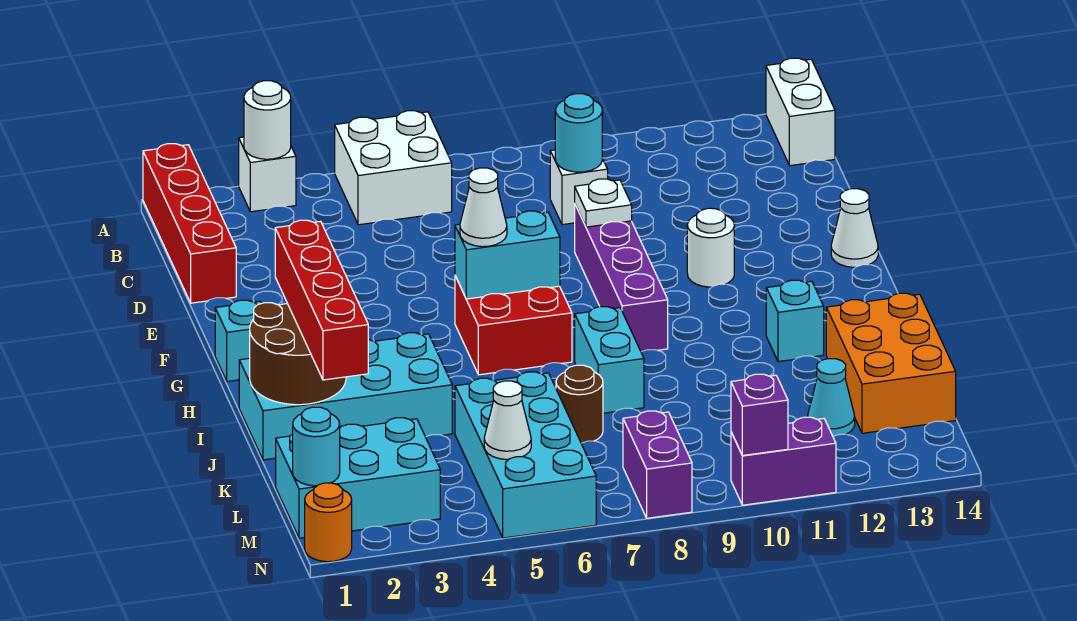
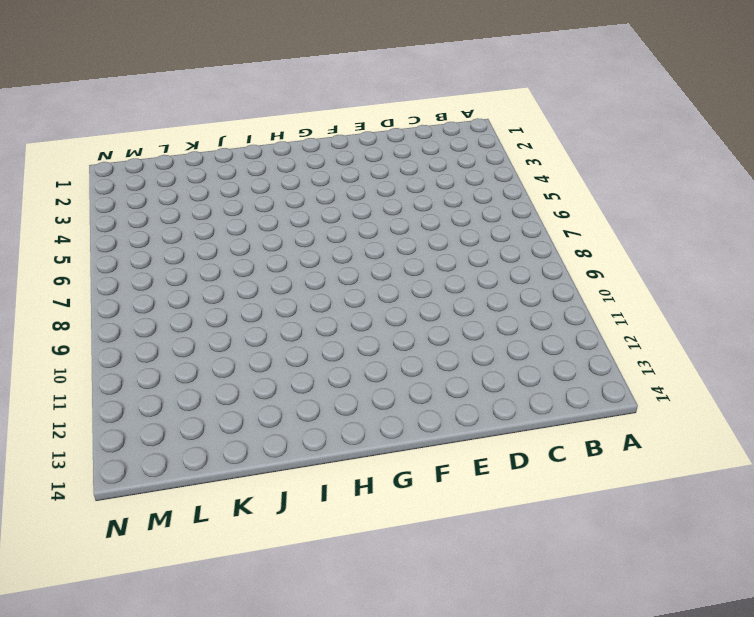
none -> red brick A1:D1 level 1
none -> white brick A3 level 1
none -> white brick A5:B6 level 1
none -> white brick A14:B14 level 1

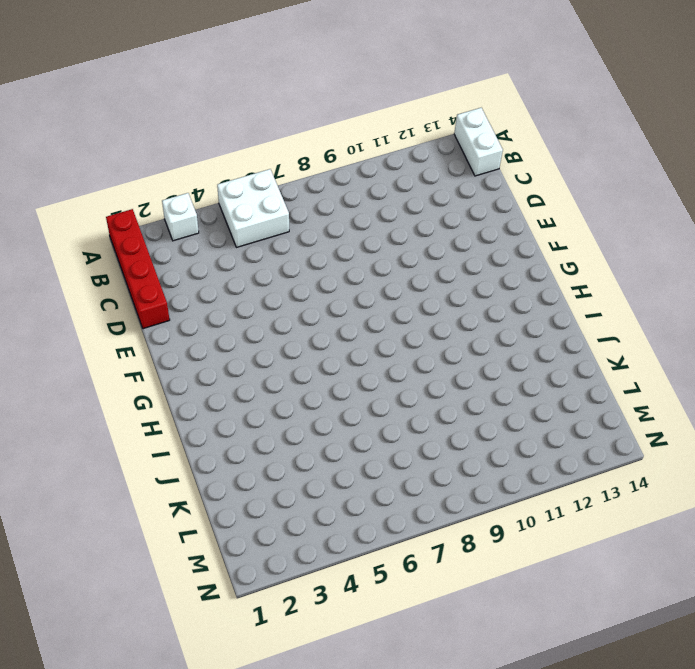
none -> white brick C9 level 1
none -> purple brick E9:H9 level 1
none -> white round brick F11 level 1
none -> white cone F14 level 1

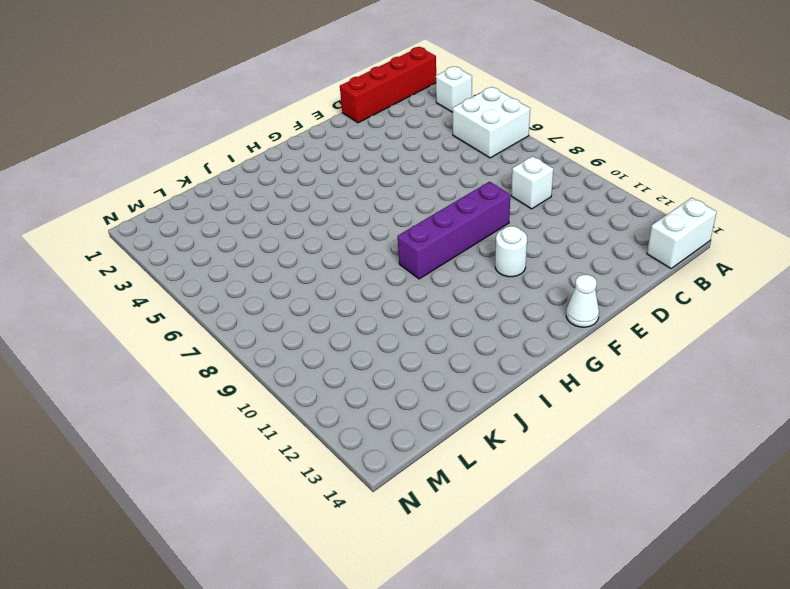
none -> cyan brick G1 level 1
none -> red brick G6:H7 level 1
none -> cyan brick I1:J4 level 1
none -> cyan brick I8:J8 level 1

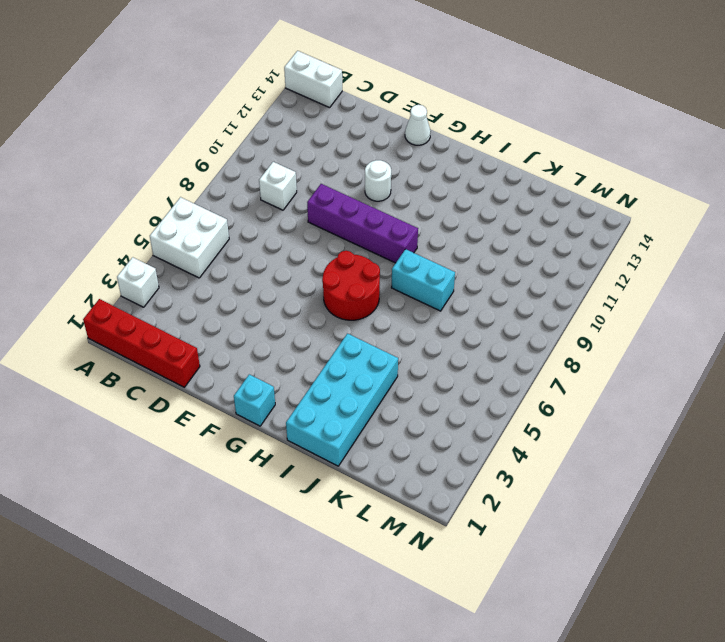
red round brick G6:H7 level 1 -> red brick G6:H7 level 1
none -> cyan brick I12 level 1
none -> orange brick J13:L14 level 1
none -> cyan brick K5:N6 level 1
none -> brown round brick K7 level 1

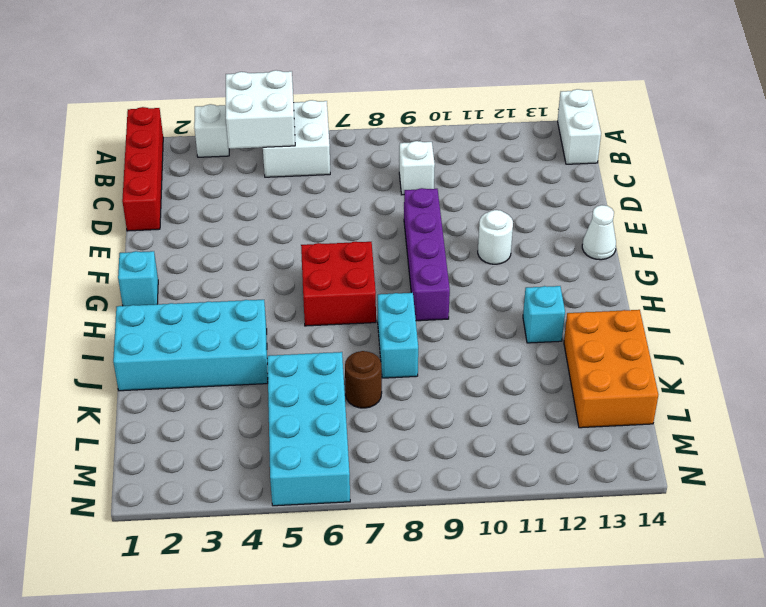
white brick A4:B5 level 2 -> none
none -> cyan brick L1:M3 level 1
none -> cyan cone L12 level 1
none -> purple brick M8:N8 level 1
none -> orange round brick N1 level 1

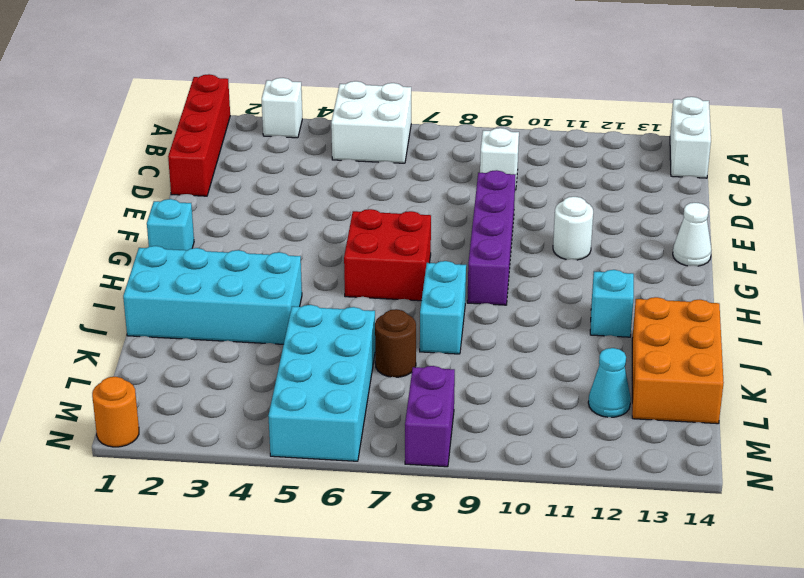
none -> cyan brick L1:M3 level 1
none -> purple brick N10:N11 level 1
none -> white round brick A3 level 2
none -> cyan round brick C9 level 2

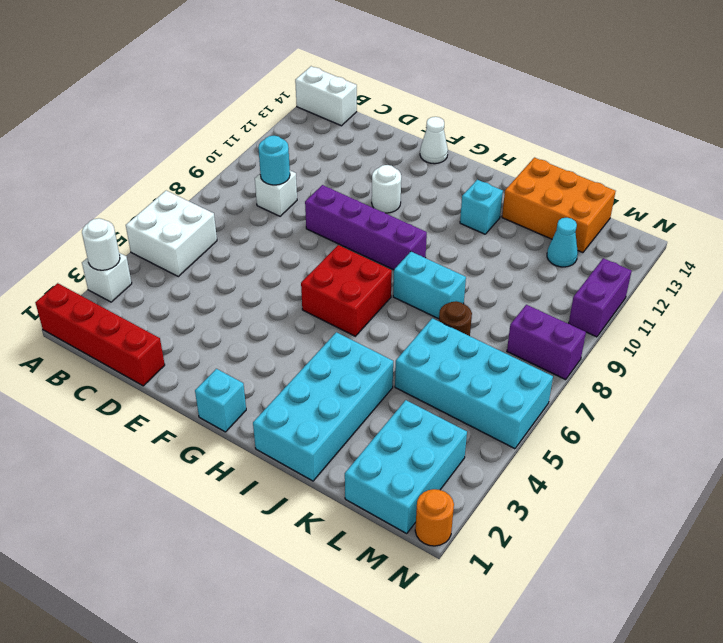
none -> white plate E9 level 2
none -> cyan brick G6:G7 level 2
none -> brown round brick I1:J2 level 2
none -> cyan round brick M1 level 2

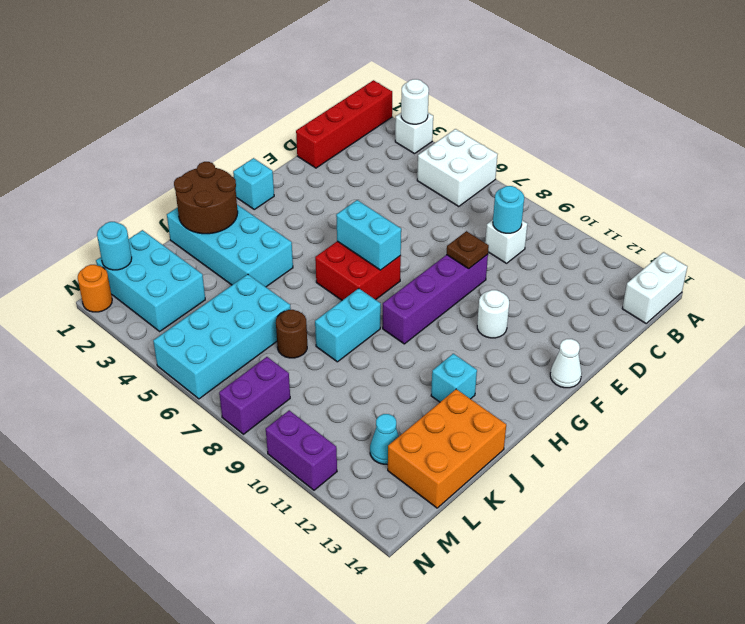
brown plate E9 level 2 -> white plate E9 level 2
none -> white cone M5 level 2
none -> purple brick N10 level 2
none -> white cone G6 level 3
none -> red brick H2:K2 level 3

